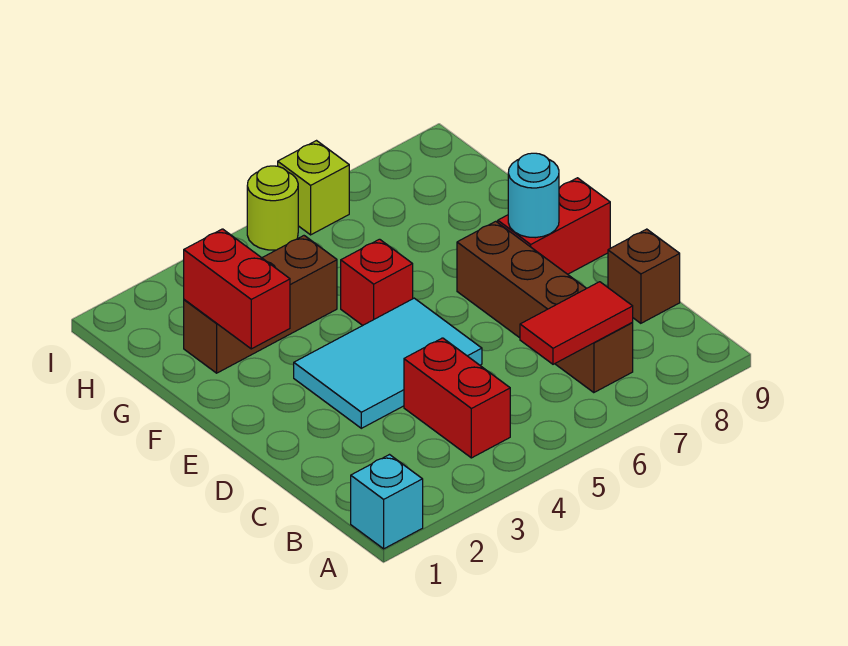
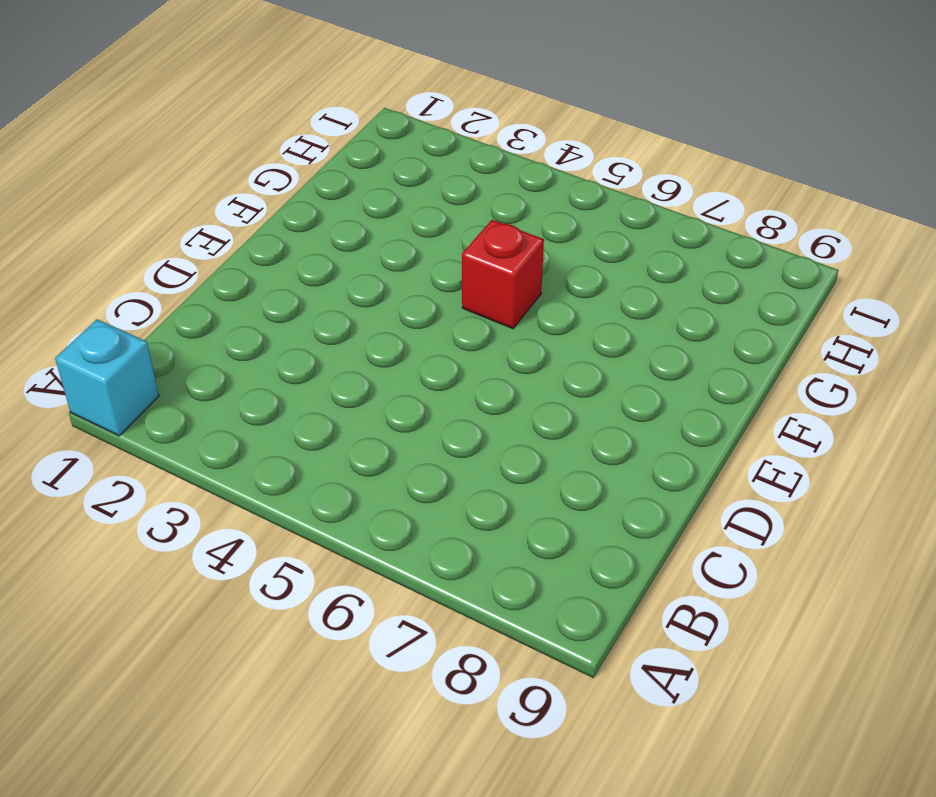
none -> red brick B4:C4 level 1
none -> brown brick B7:E7 level 1
none -> brown brick C9 level 1

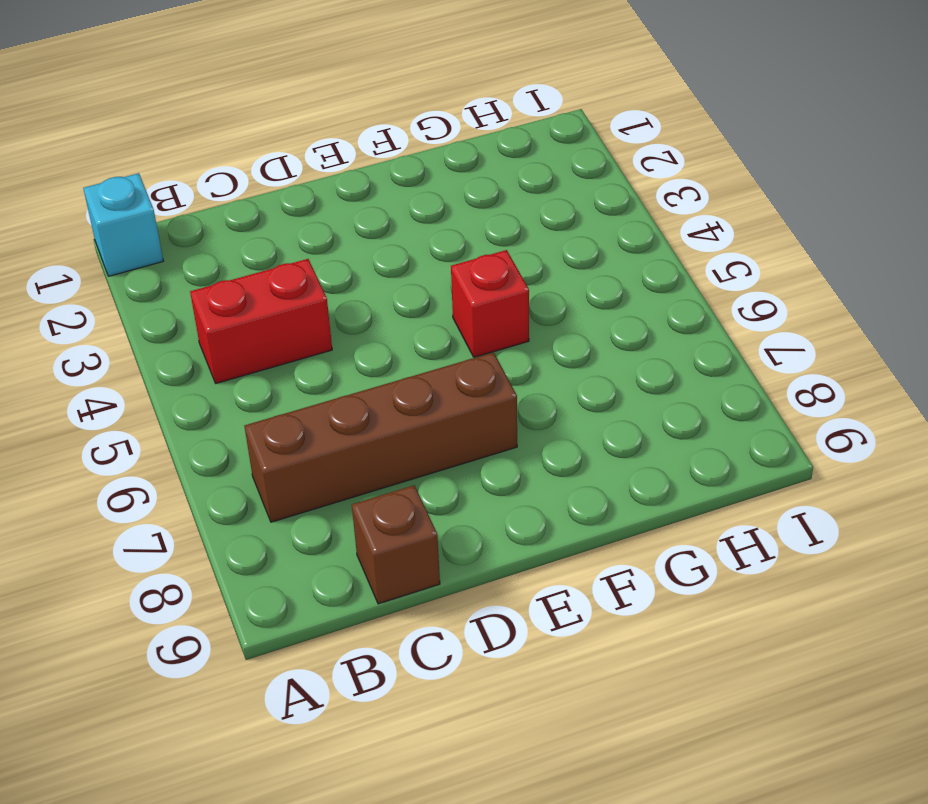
none -> cyan tile D3:E5 level 1
none -> red brick E8:E9 level 1
none -> brown brick G2:G4 level 1

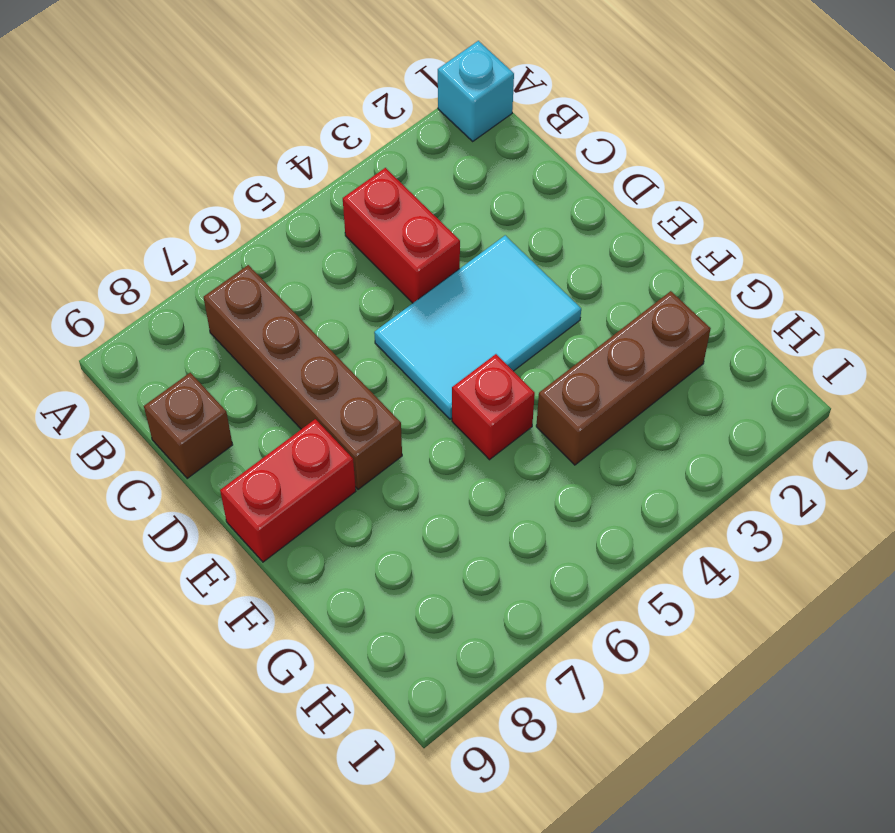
none -> lime round brick I5 level 1
none -> lime brick I6 level 1
none -> red tile B6:B7 level 2

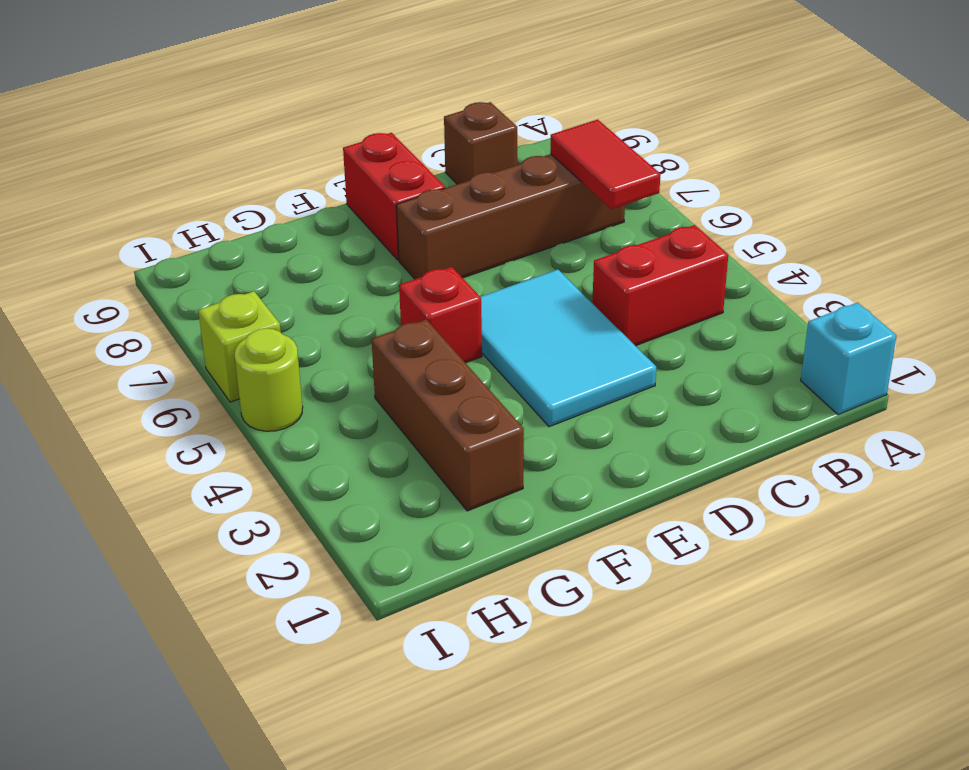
none -> cyan round brick E8 level 2
none -> red brick F2:G2 level 2

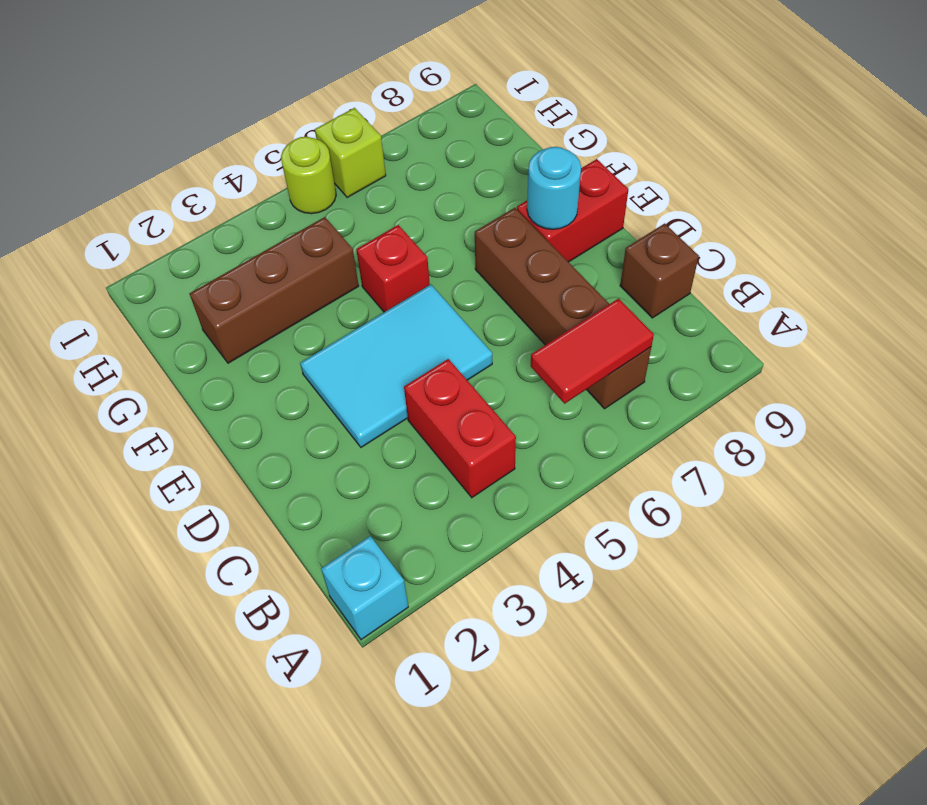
none -> red brick F2:G2 level 2

